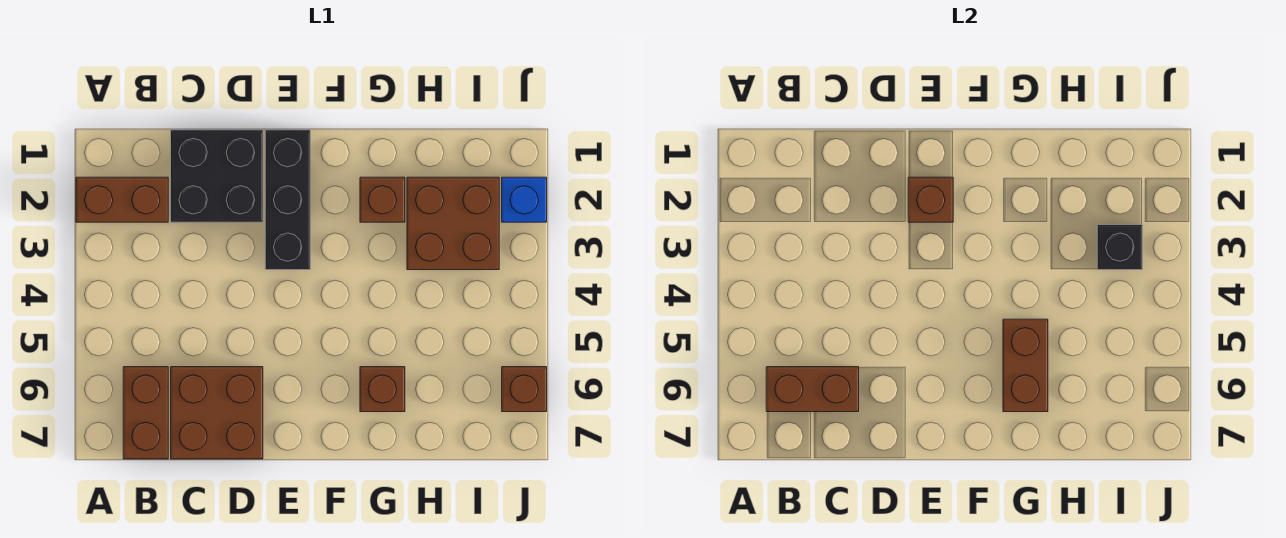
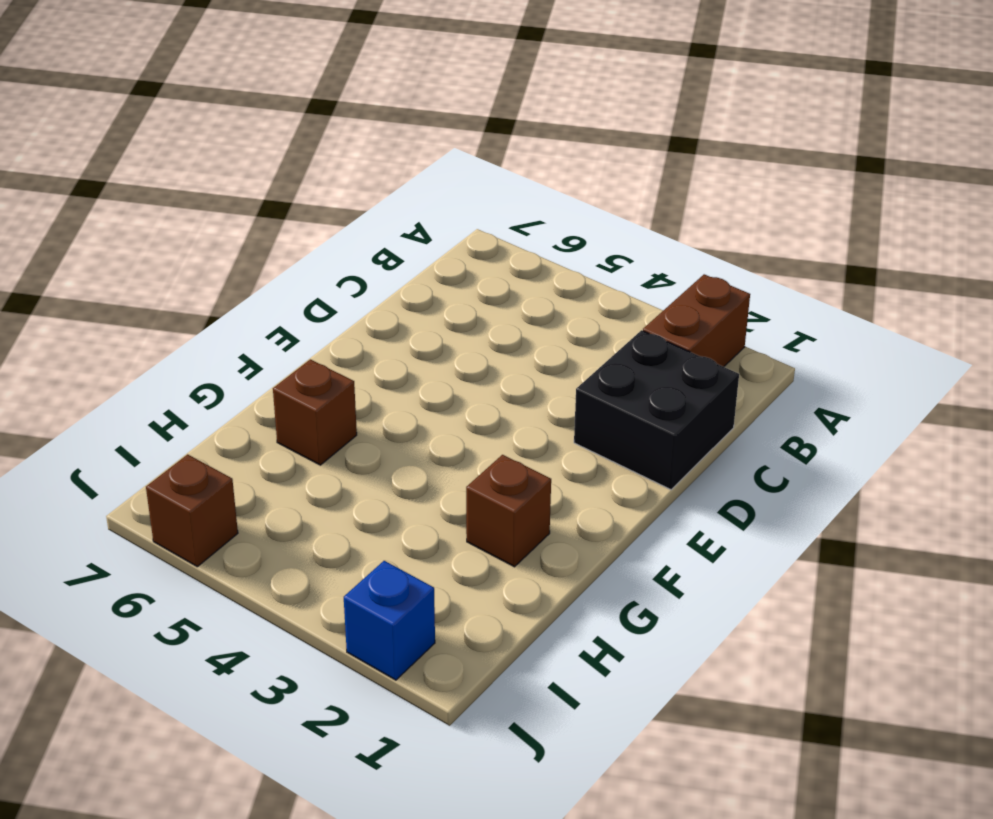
none -> brown brick B6:B7 level 1
none -> brown brick C6:D7 level 1
none -> black brick E1:E3 level 1

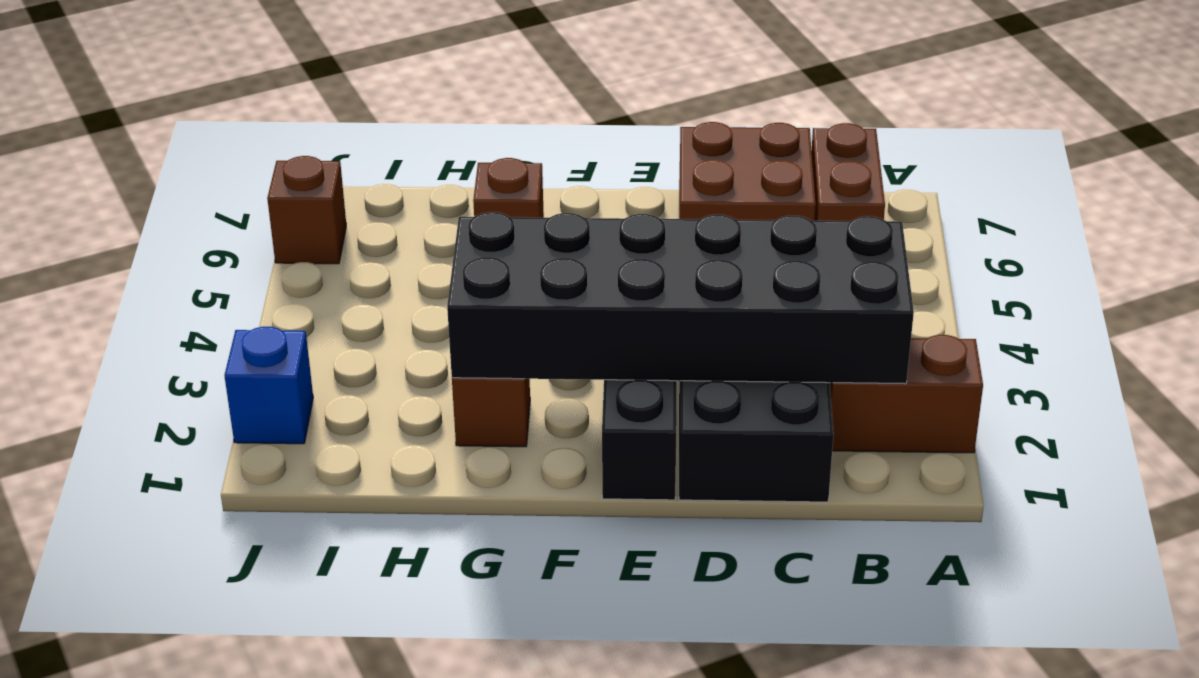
black brick B2:G3 level 2 -> brown brick E2 level 2
none -> brown brick H2:I3 level 1
none -> brown brick B6:C6 level 2
none -> brown brick G5:G6 level 2

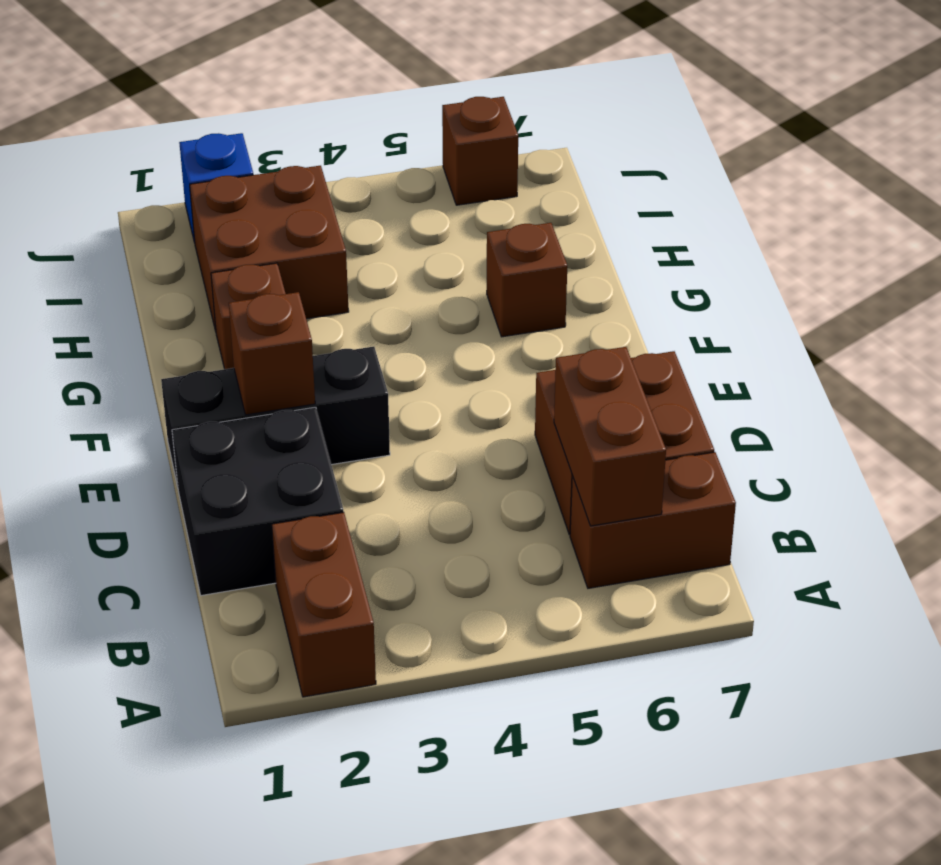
none -> brown brick G5:G6 level 2
none -> black brick I3 level 2

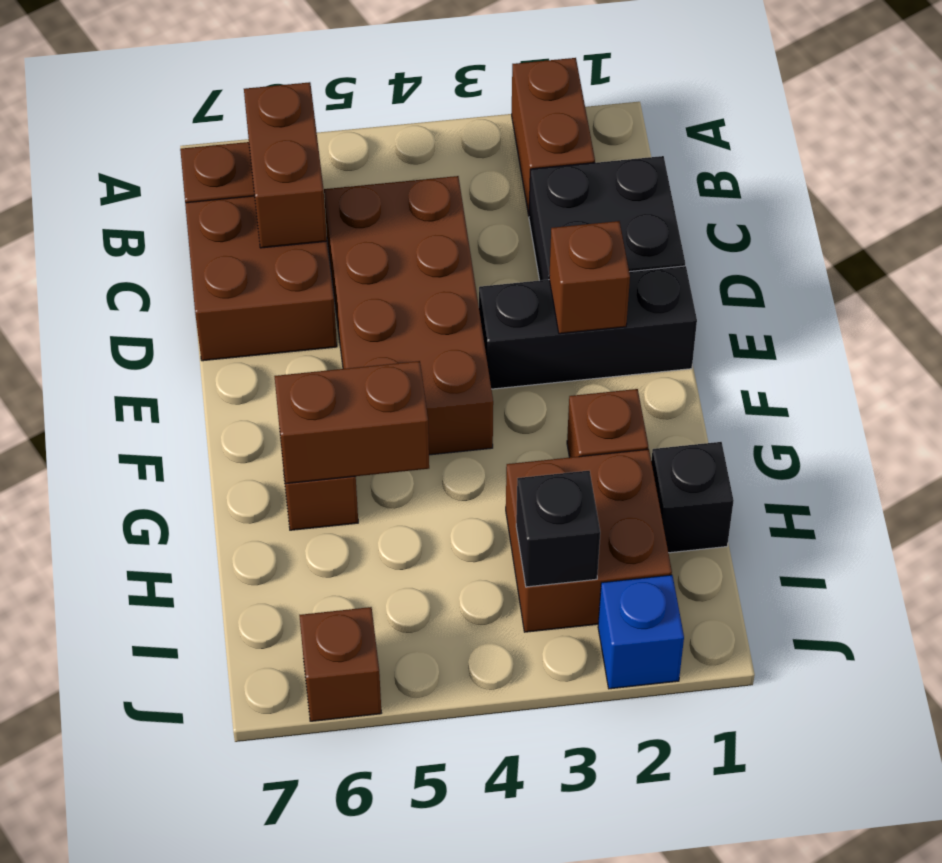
brown brick C4:F5 level 1 -> none
black brick H1 level 1 -> none

